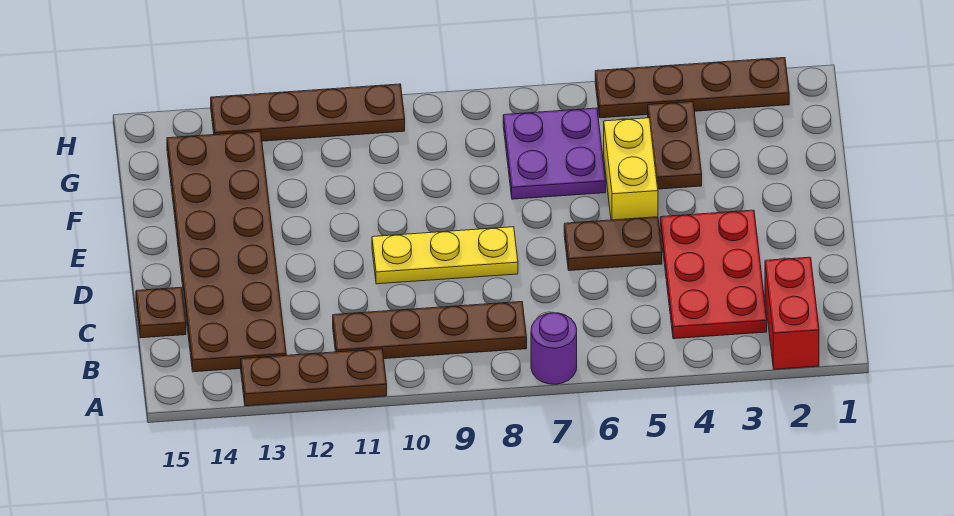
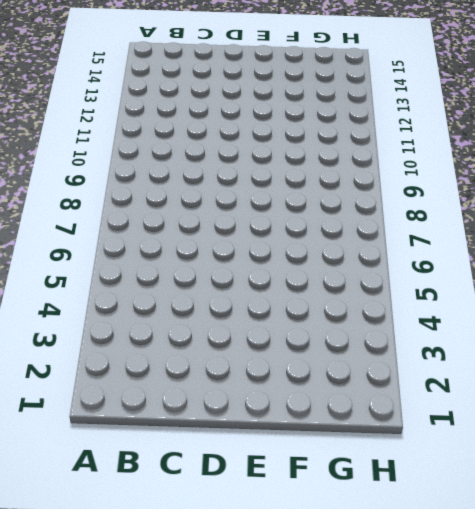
none -> red brick A2:B2 level 1
none -> purple round brick A7 level 1
none -> brown plate A11:A13 level 1

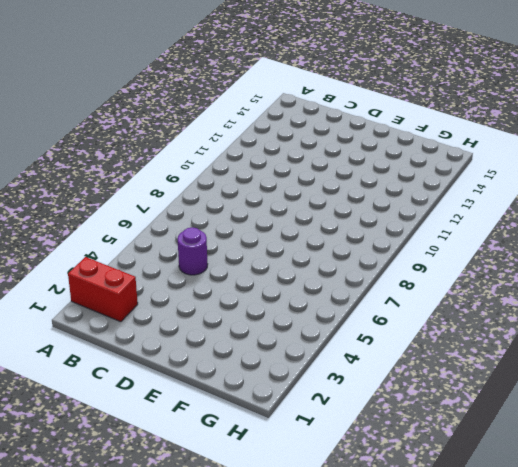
purple round brick C5 level 1 -> purple round brick A7 level 1
none -> brown plate A11:A13 level 1
none -> red plate B3:D4 level 1
none -> brown plate B8:B11 level 1

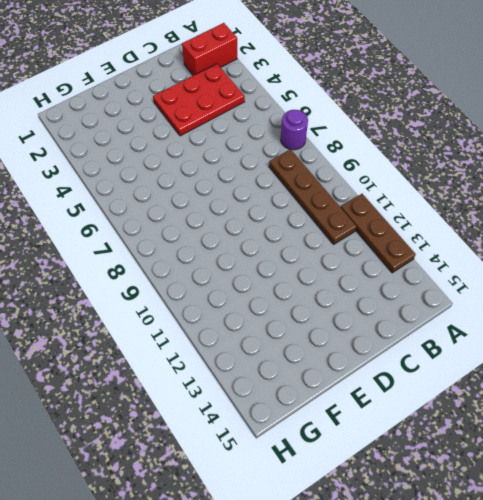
none -> brown plate B13:G14 level 1
none -> brown plate C15 level 1
none -> brown plate D5:D6 level 1

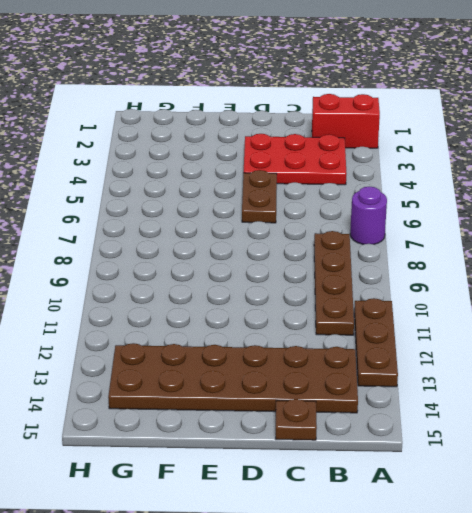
none -> yellow plate D8:D10 level 1
none -> yellow brick E5:F5 level 1
none -> brown plate F4:G4 level 1

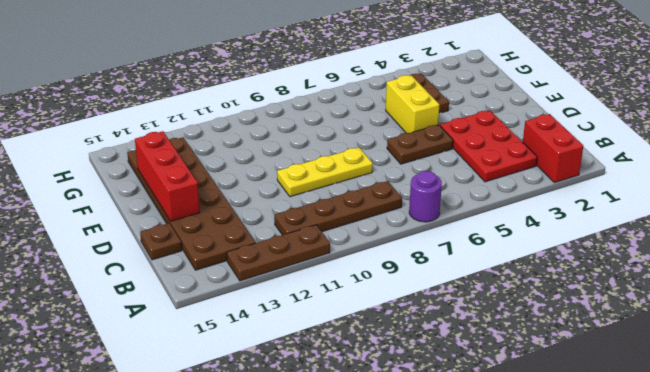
red brick D14:F14 level 2 -> none
none -> purple plate F6:G7 level 1
none -> brown plate H2:H5 level 1
none -> brown plate H10:H13 level 1

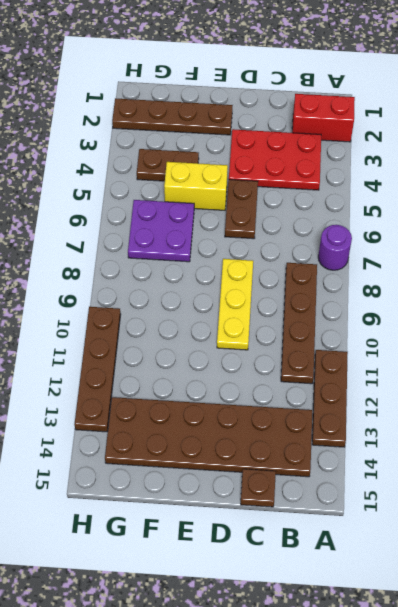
brown plate E2:H2 level 1 -> brown plate H2:H5 level 1

